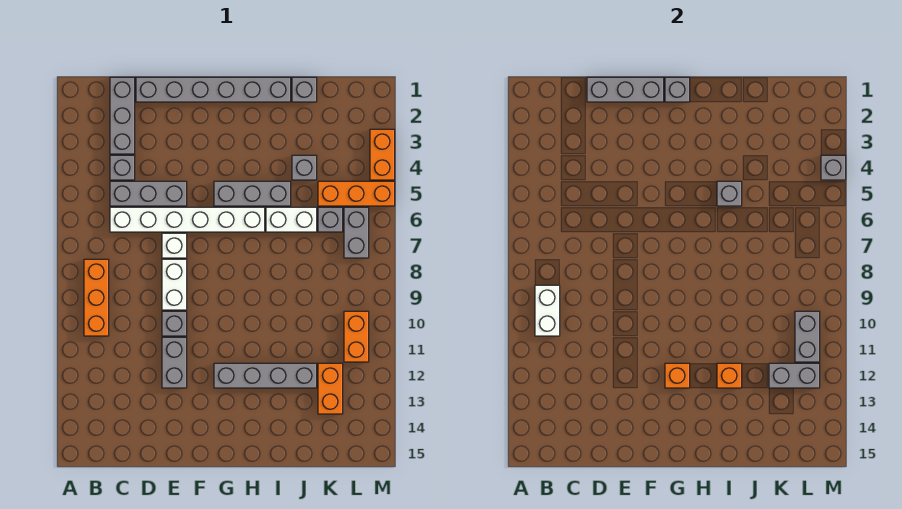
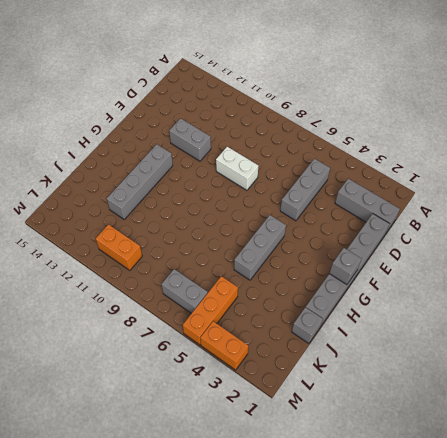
none -> orange brick B8:B10 level 1
none -> grey brick C4 level 1
none -> white brick C6:H6 level 1
none -> white brick E7 level 1

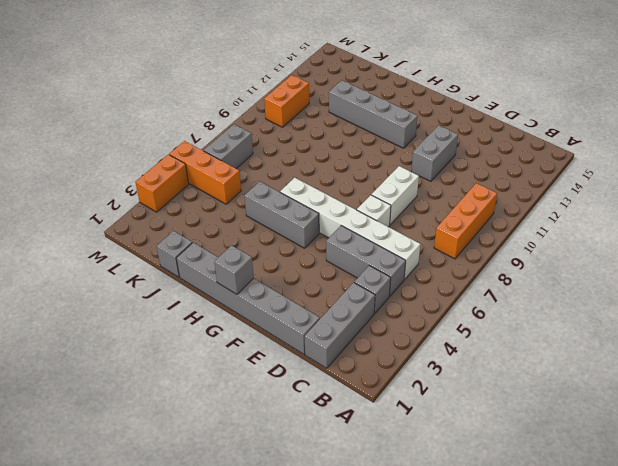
none -> grey brick E10 level 1
none -> white brick I6:J6 level 1
none -> grey brick J4 level 1
none -> grey brick K6 level 1

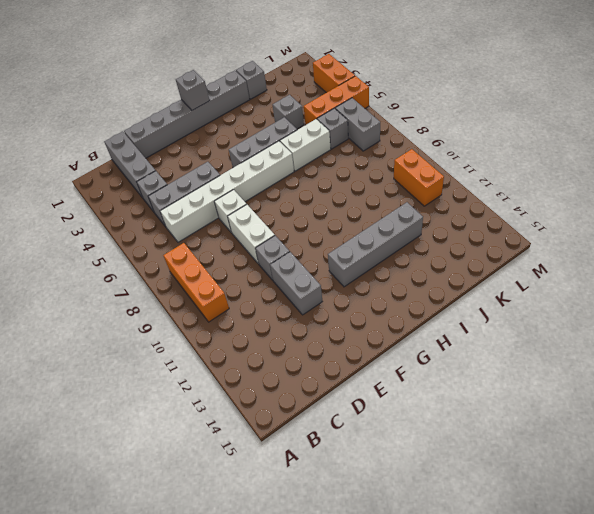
none -> orange brick K12:K13 level 1
none -> white brick B9:B10 level 2
none -> grey brick D1:F1 level 2
none -> orange brick G12 level 2

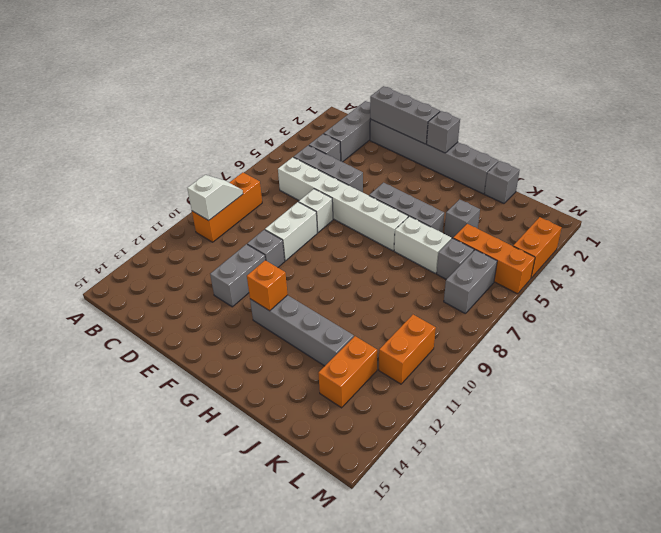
white slope B9:B10 level 2 top 10 -> white brick B9:B10 level 2
none -> grey brick I5 level 2
none -> orange brick I12 level 2
none -> grey brick K12:L12 level 2
none -> grey brick L10:L11 level 2

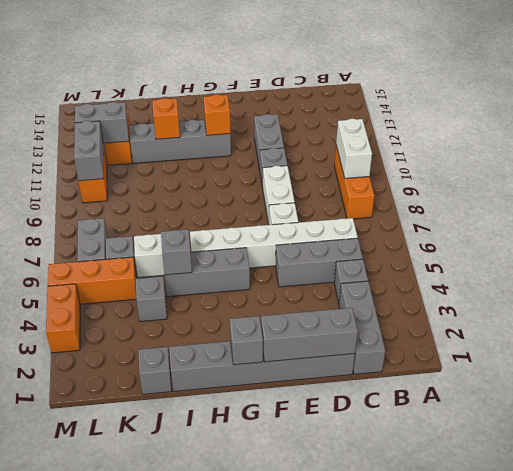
none -> grey brick M4 level 2

